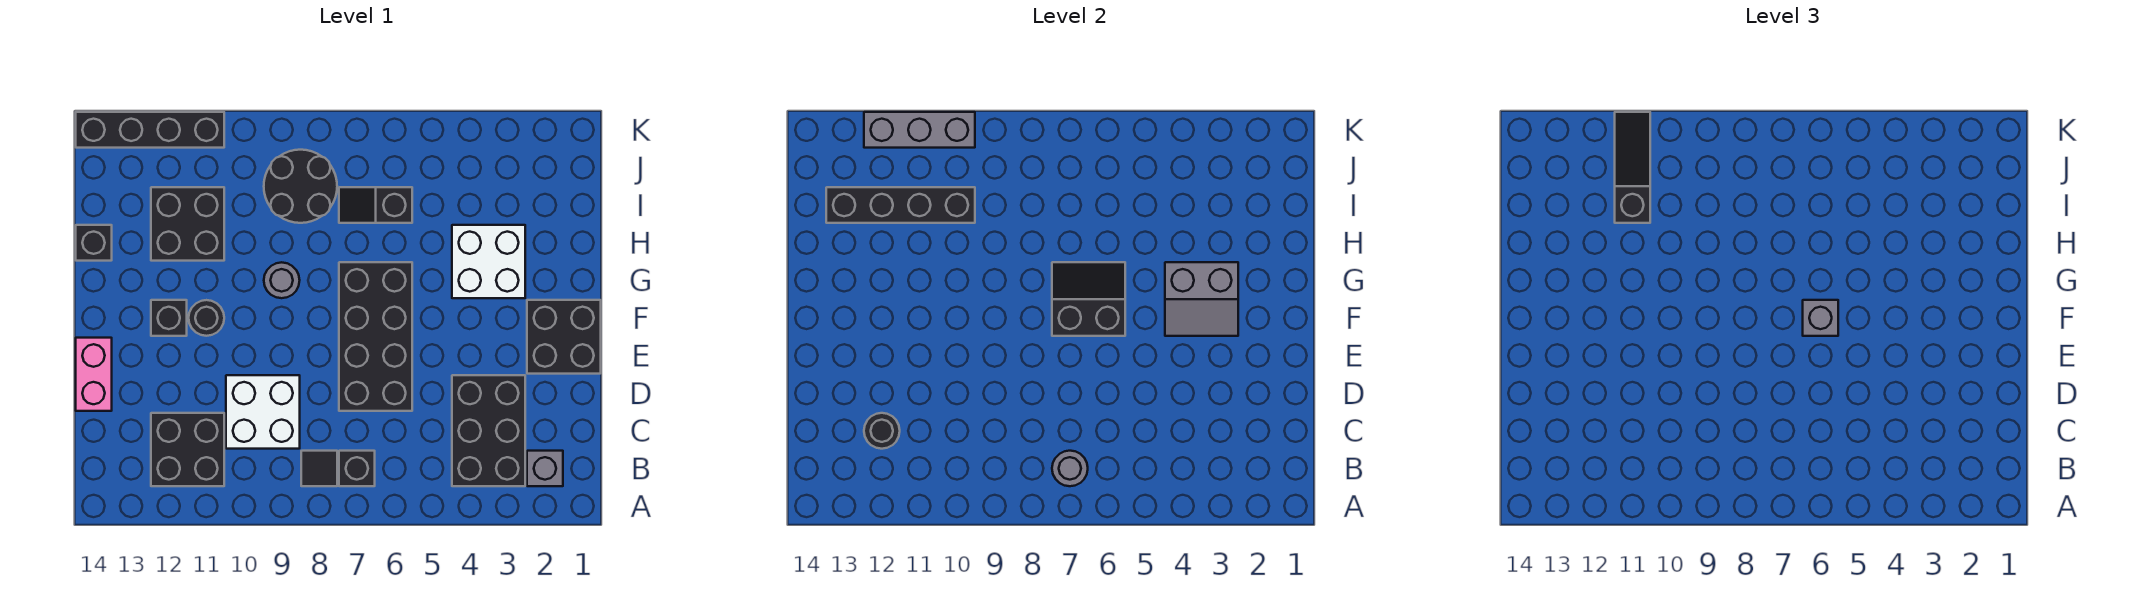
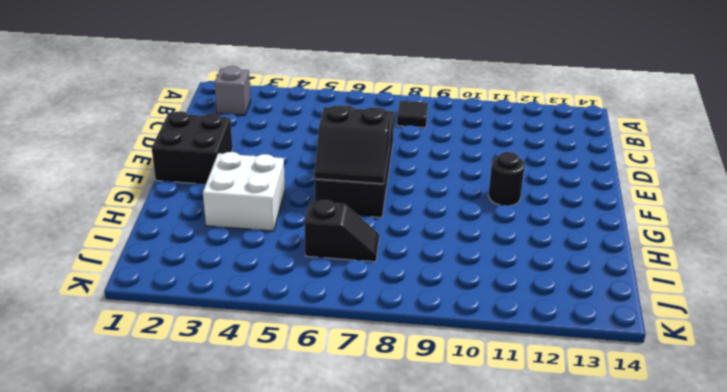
none -> black brick B3:D4 level 1
none -> black brick B7 level 1
none -> black brick B11:C12 level 1

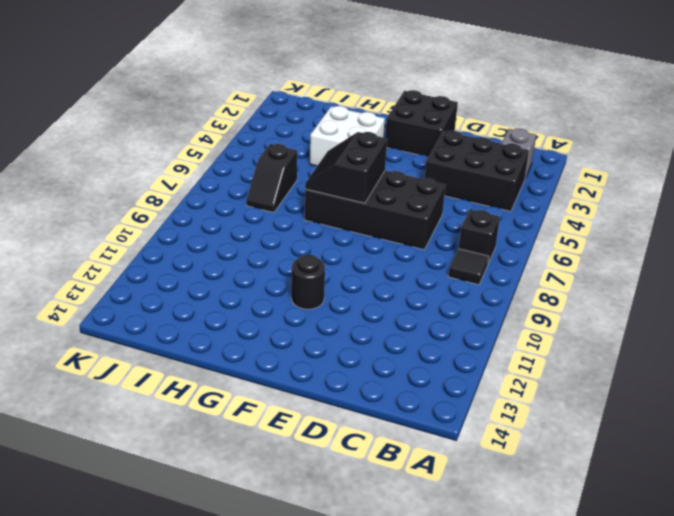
none -> black brick B11:C12 level 1
none -> white brick C9:D10 level 1
none -> pink brick D14:E14 level 1

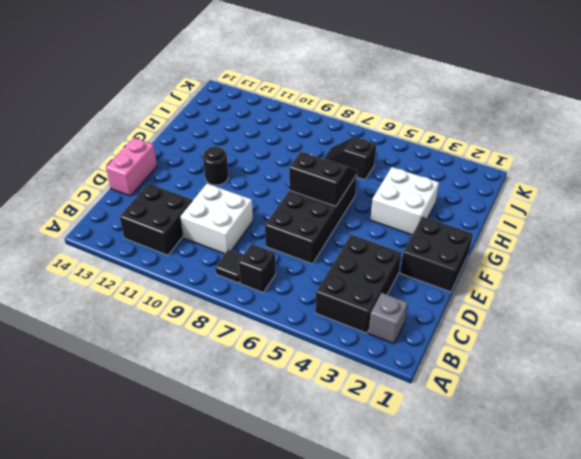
none -> black brick F12 level 1
none -> grey round brick G9 level 1
none -> black brick H11:I12 level 1

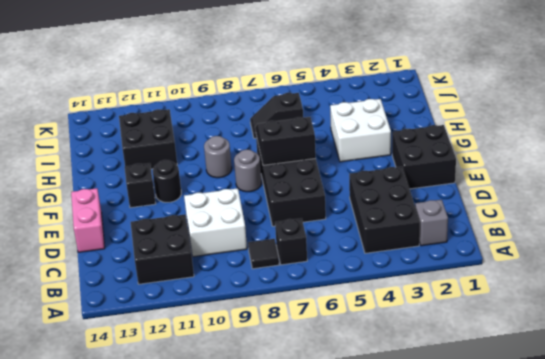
grey round brick F8 level 1 -> grey round brick B7 level 2
none -> black brick H14 level 1
none -> black round brick I8:J9 level 1
none -> black brick K11:K14 level 1

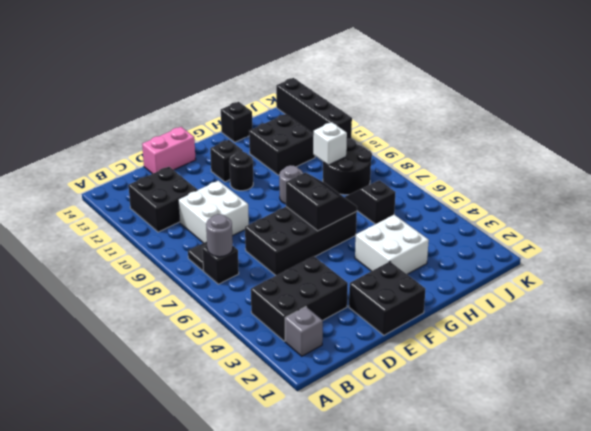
white brick I9 level 2 -> none
none -> black round brick C12 level 2
none -> grey slope F3:G4 level 2 top G
none -> black brick I10:I13 level 2

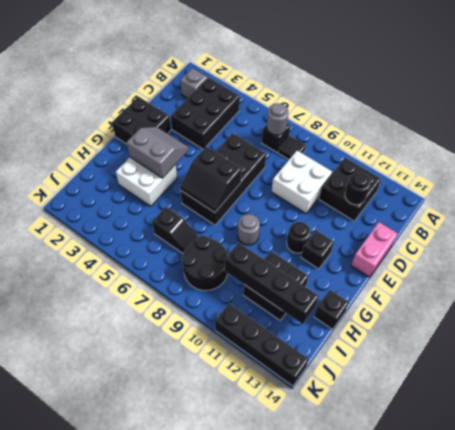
none -> grey brick K10:K12 level 2
none -> grey brick F6 level 3
none -> black slope I11:K11 level 3 top I

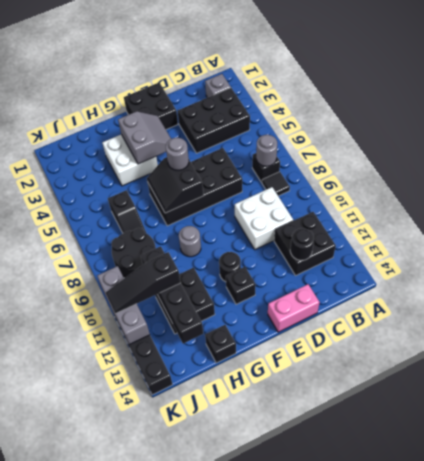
grey round brick F6 level 3 -> grey brick F6 level 3

